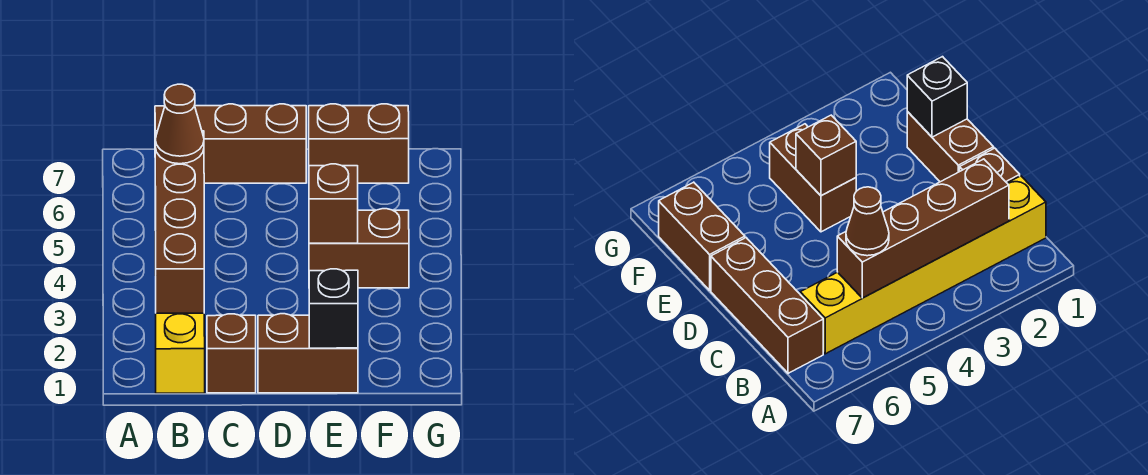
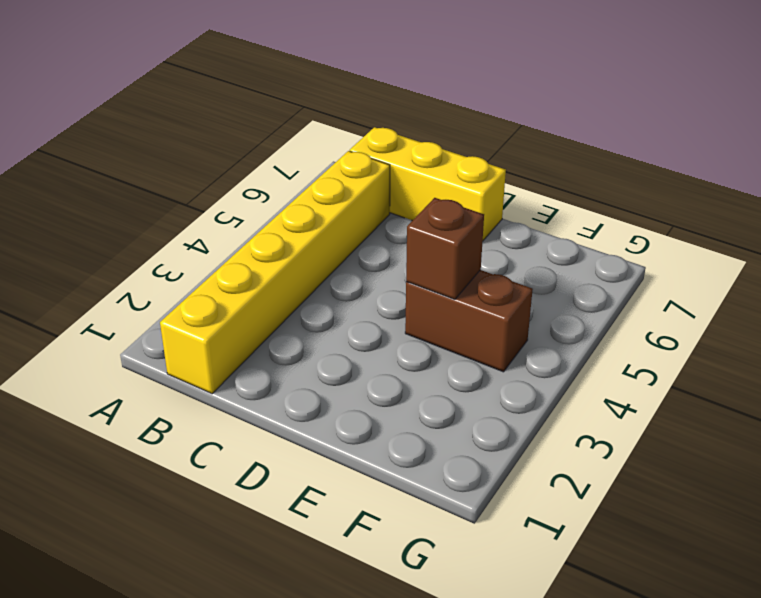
yellow brick B7:D7 level 1 -> brown brick B7:D7 level 1
none -> brown brick C1 level 1
none -> brown brick D1:E1 level 1

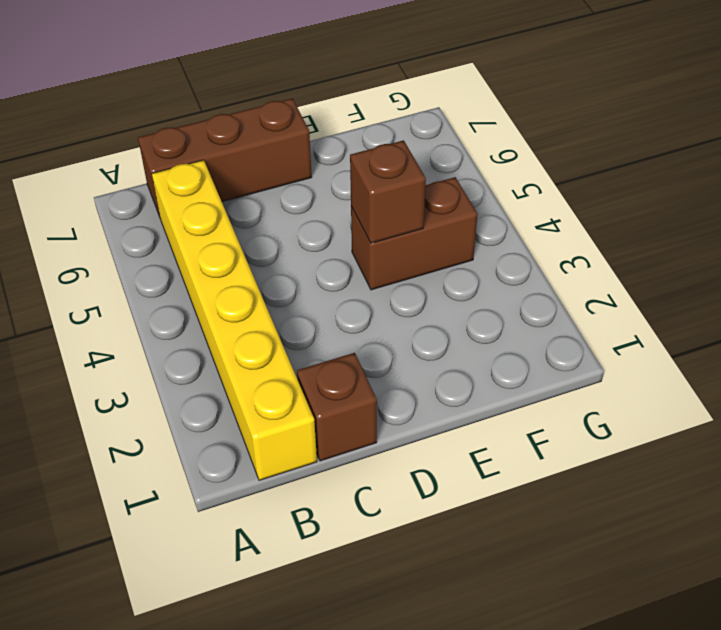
none -> brown brick D1:E1 level 1
none -> brown brick E7:F7 level 1

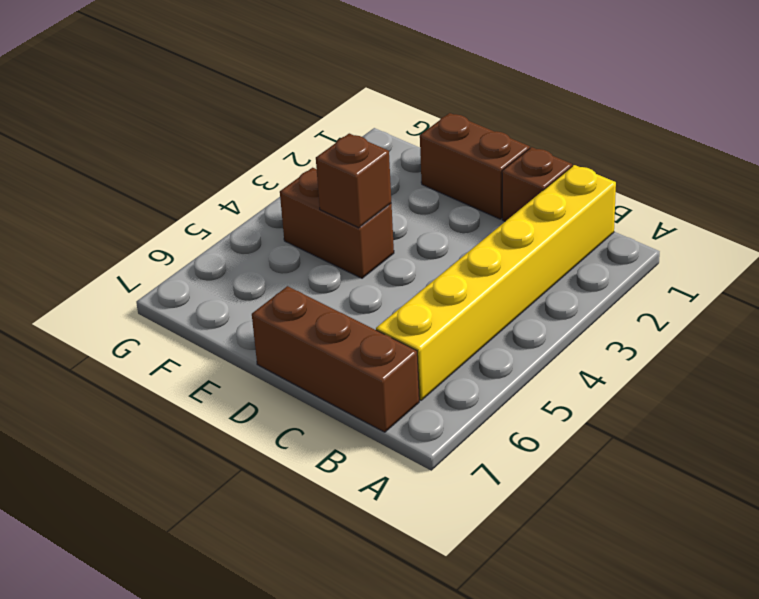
none -> brown brick E7:F7 level 1
none -> brown brick B2:B5 level 2

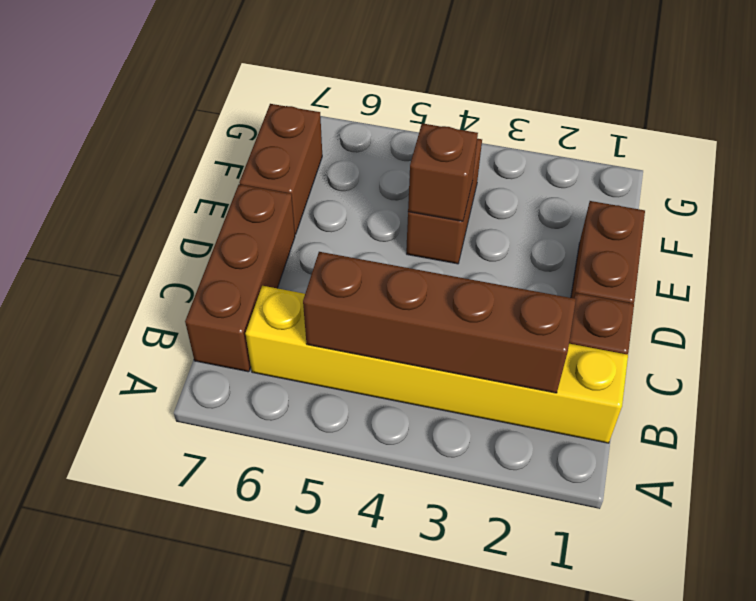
none -> black brick E1 level 2
none -> brown cone B5 level 3

